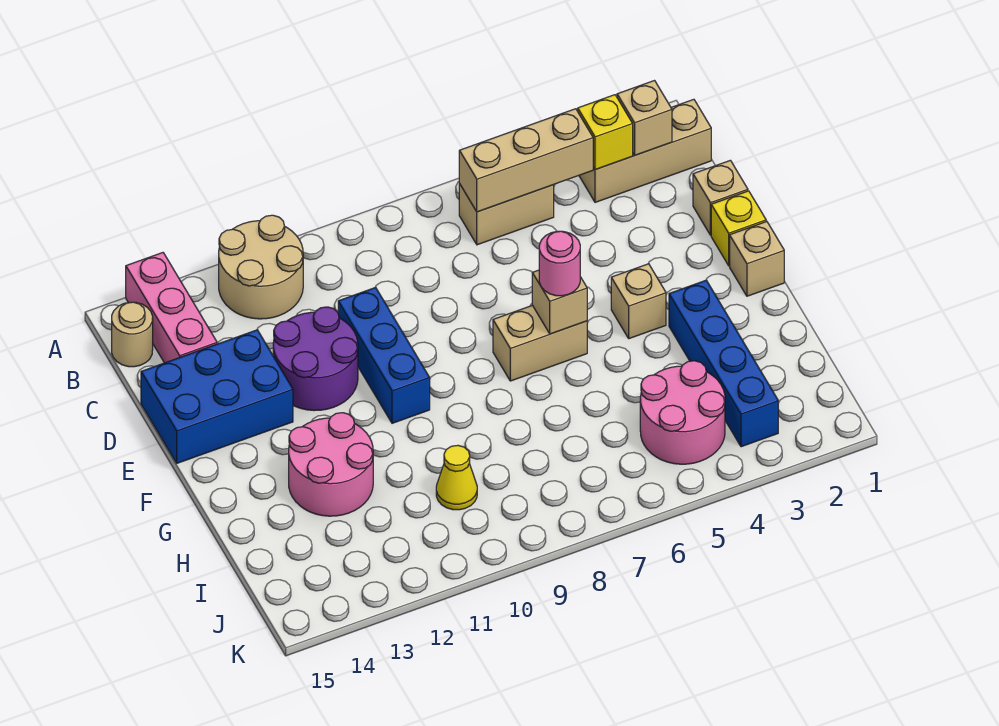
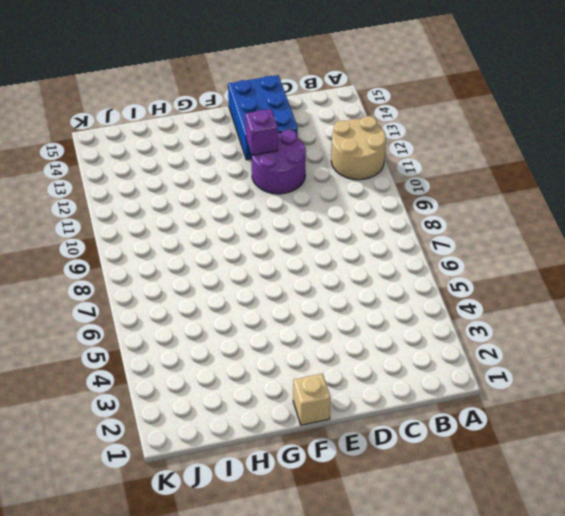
purple brick E12 level 2 -> none
none -> pink brick A14:C14 level 1
none -> tan brick B1:B3 level 1
none -> tan brick B5:B6 level 1

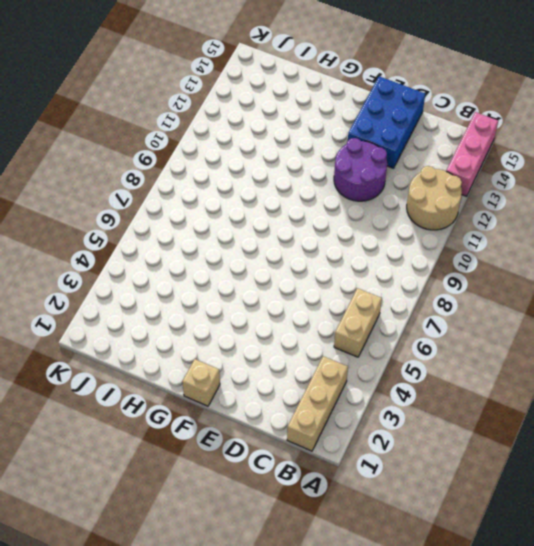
pink brick A13:A15 level 1 -> pink brick A14:C14 level 1
none -> tan round brick B15 level 1
none -> tan brick D1 level 1
none -> blue brick D10:F10 level 1

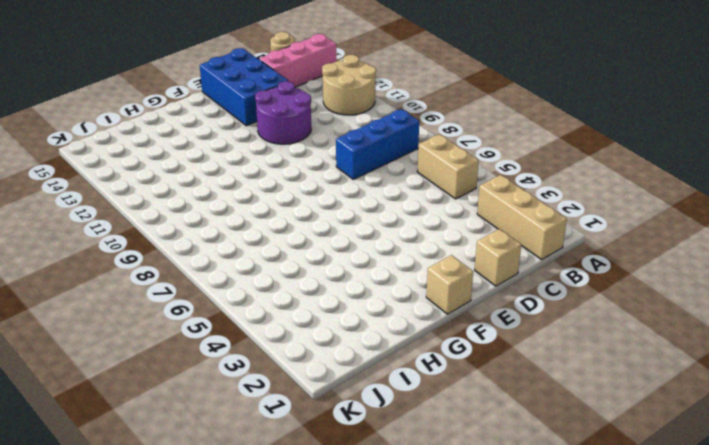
blue brick B8:D8 level 1 -> blue brick D10:F10 level 1
none -> yellow brick E1 level 1
none -> tan brick F4 level 1
none -> tan brick F6:F7 level 1

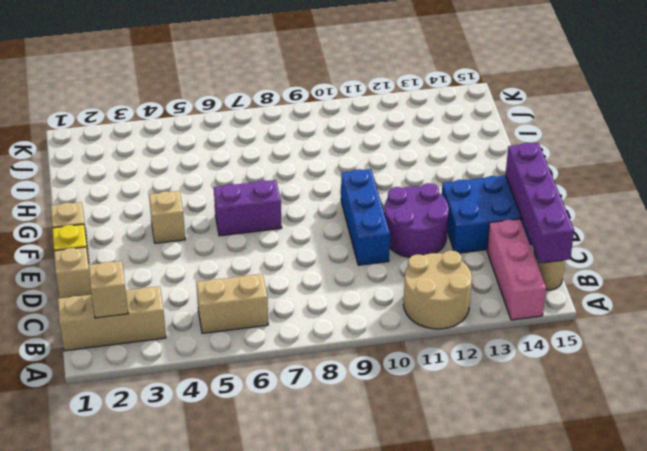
purple brick B15:E15 level 2 -> none
purple brick F6:F7 level 1 -> tan brick F6:F7 level 1
none -> blue brick G3:J3 level 1
none -> pink round brick G12:H13 level 1
none -> pink round brick I4:J5 level 1

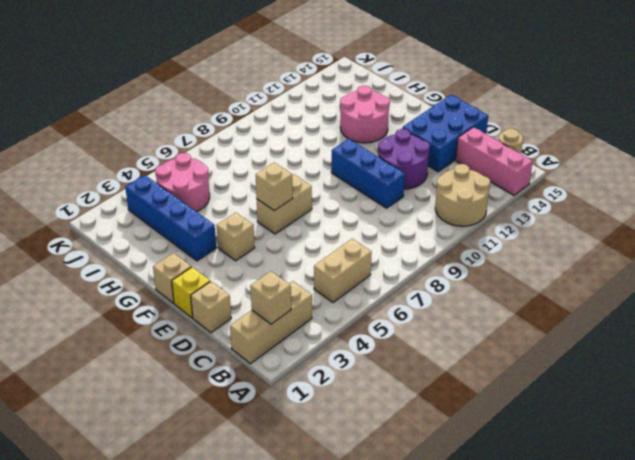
none -> yellow cone I10 level 1
none -> yellow brick B3 level 2
none -> tan brick B4:B6 level 2

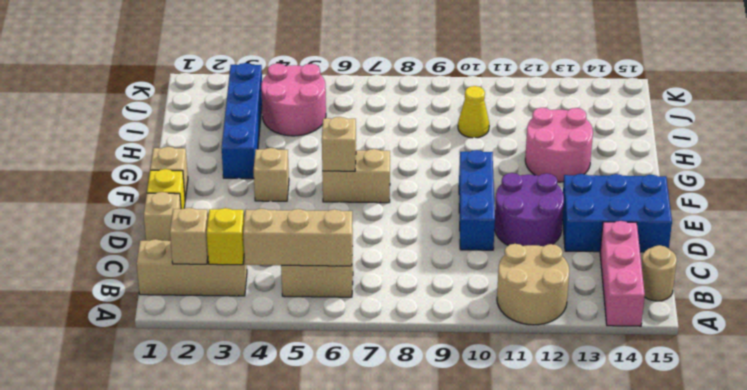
none -> pink round brick F6 level 3

